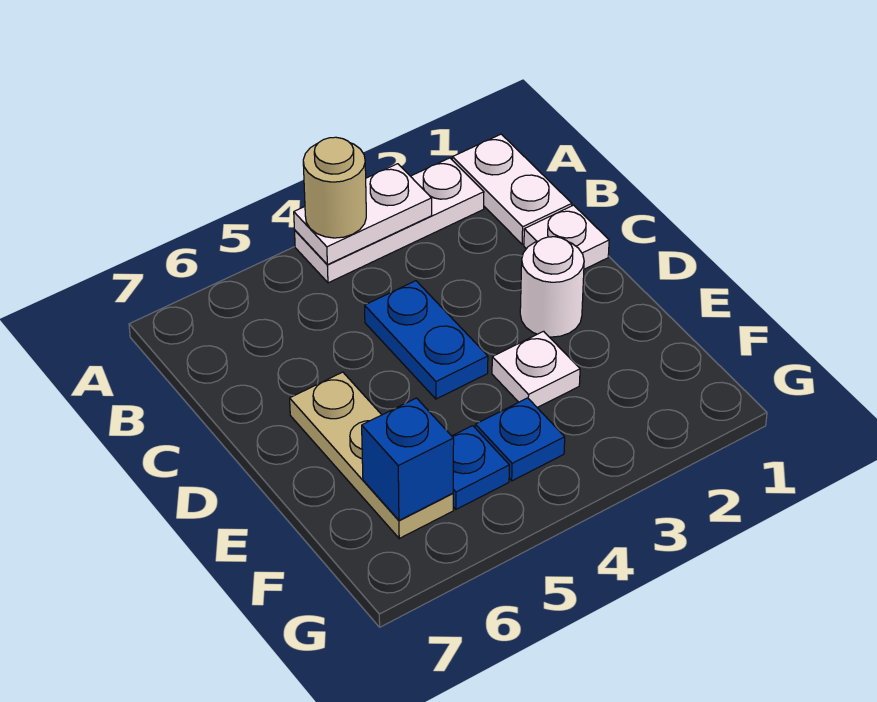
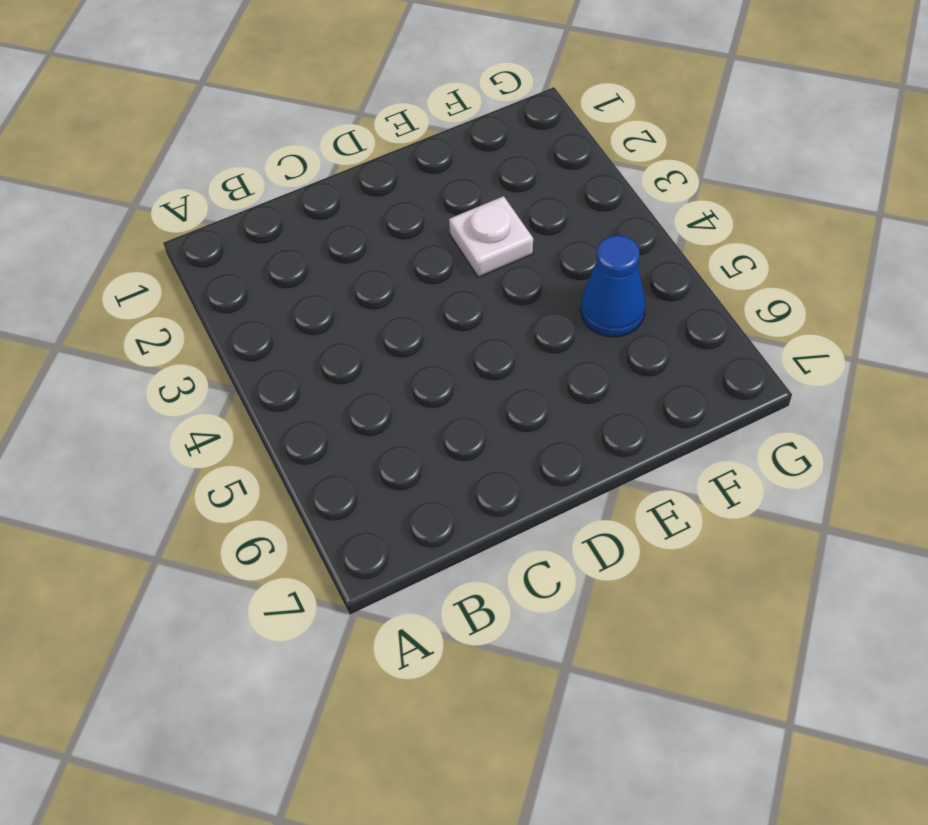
blue cone F5 level 1 -> blue plate F5 level 1
none -> white plate A1:B1 level 1
none -> white plate A2:A4 level 1
none -> white plate C1 level 1

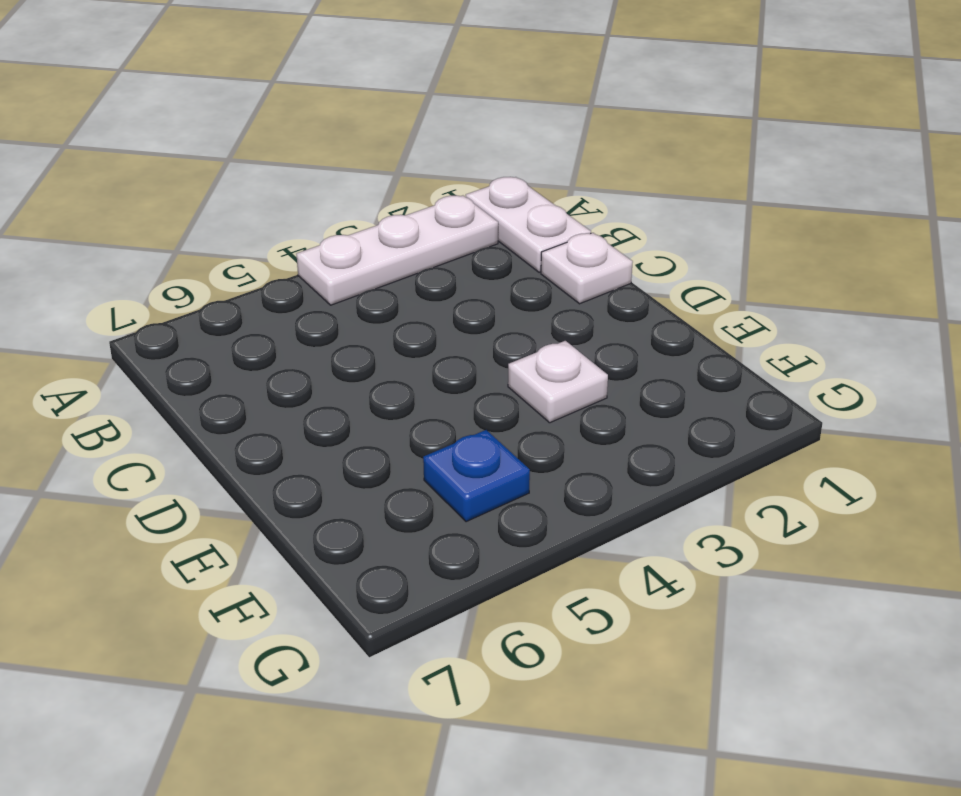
none -> blue plate C4:D4 level 1
none -> white round brick D2 level 1
none -> tan plate D6:F6 level 1

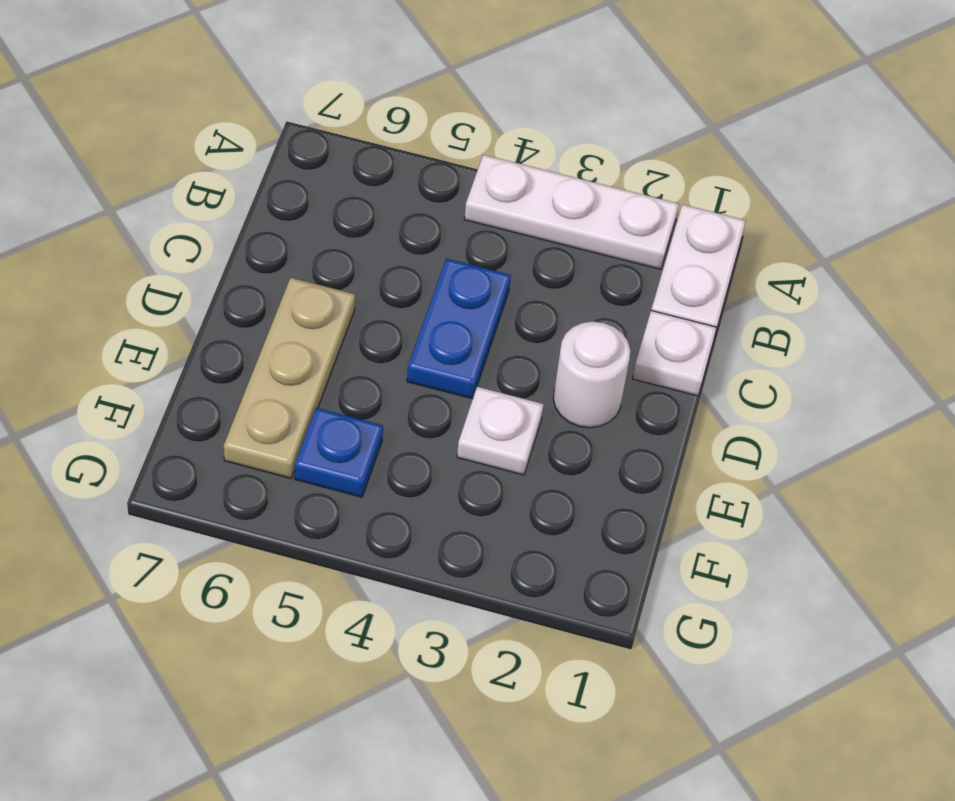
none -> blue plate F4 level 1
none -> white plate A3:A4 level 2
none -> blue brick F6 level 2

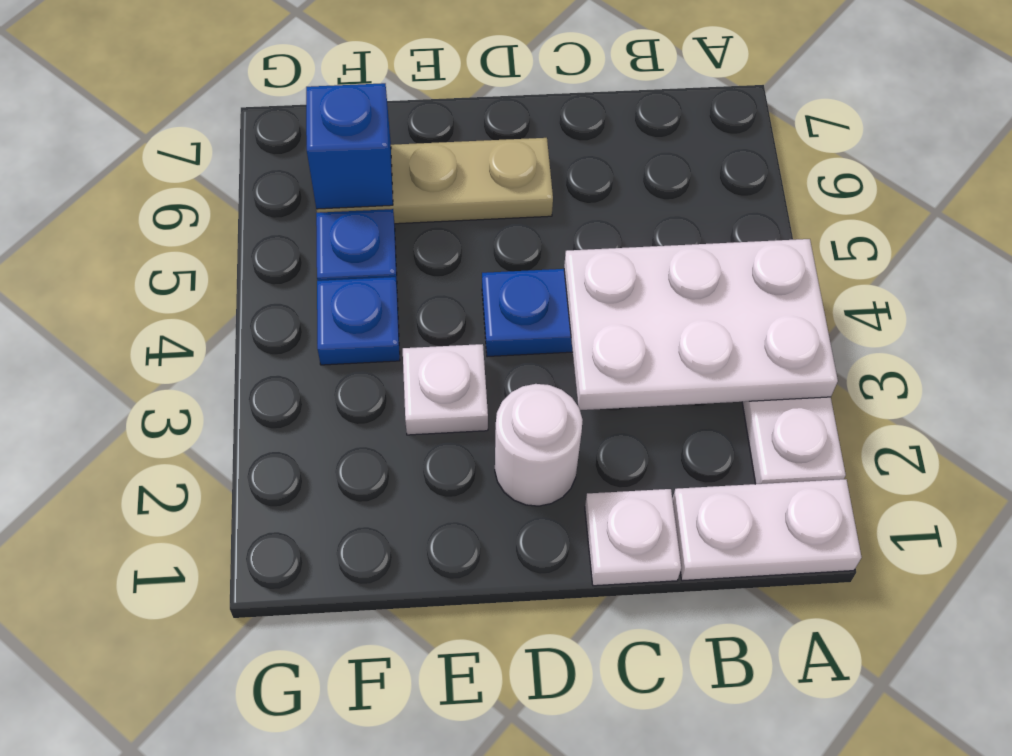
white plate A3:C4 level 2 -> white plate A3:A4 level 2
none -> tan round brick A4 level 3

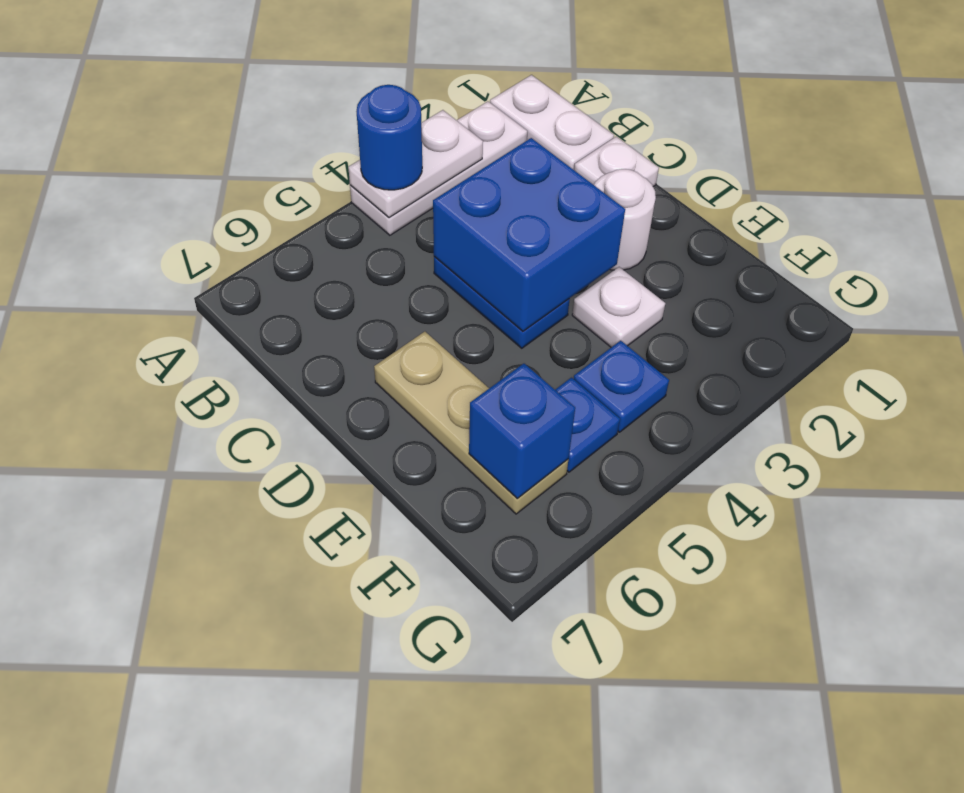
blue round brick A4 level 3 -> tan round brick A4 level 3
blue brick C3:D4 level 2 -> none

